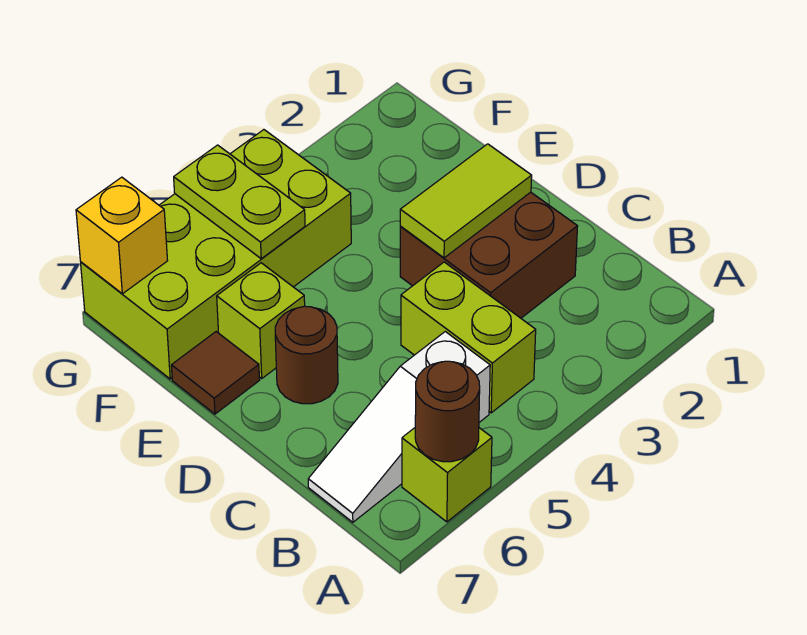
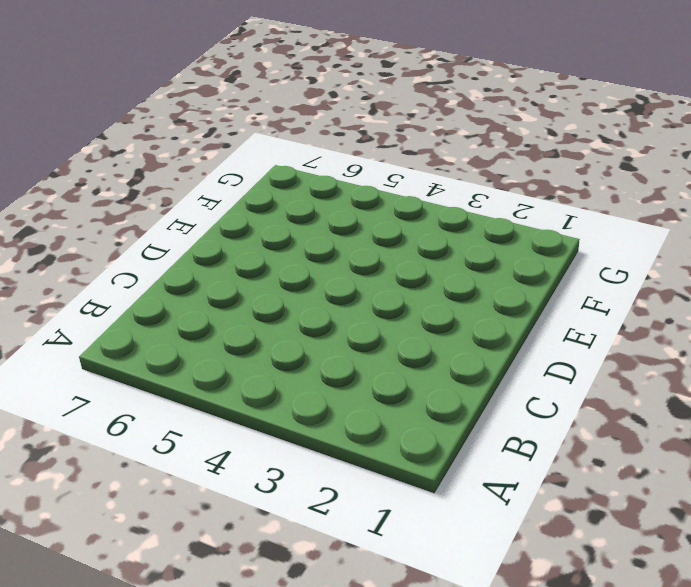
none -> lime brick A6 level 1
none -> lime brick B4:C4 level 1
none -> white slope B5:B7 level 1 top 5

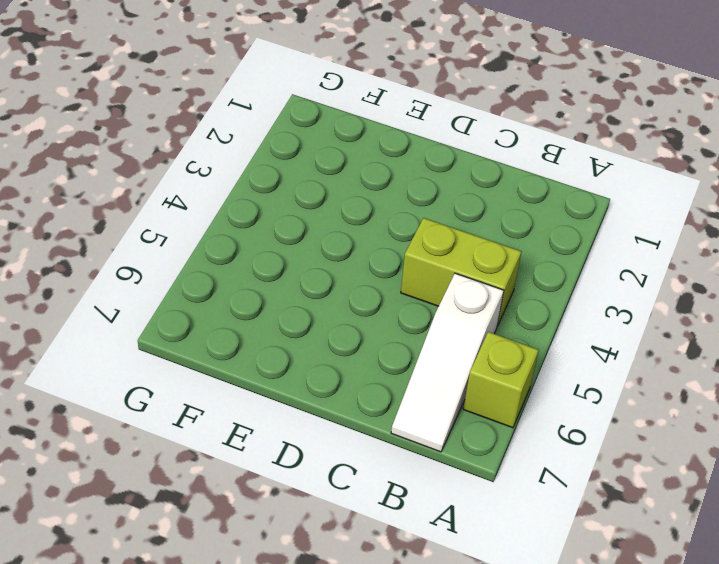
none -> brown brick C2:D3 level 1
none -> brown round brick D6 level 1
none -> lime brick E6 level 1

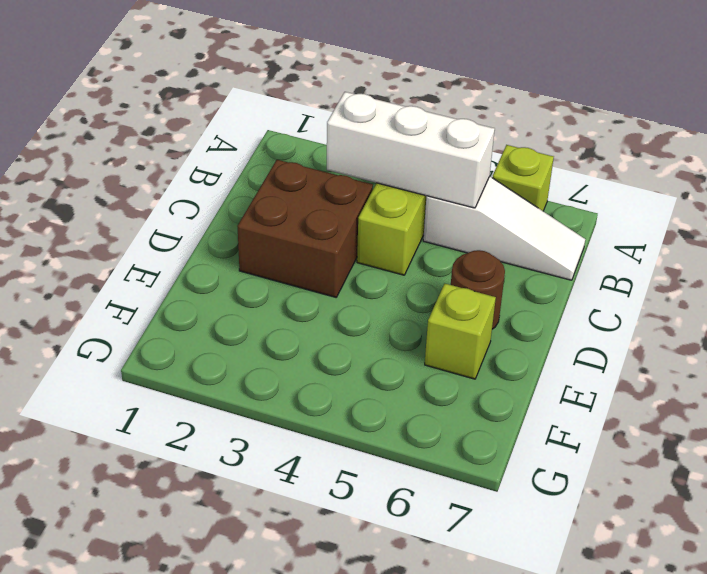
white brick B3:B5 level 2 -> none
none -> brown tile E7 level 1
none -> lime brick F4:G7 level 1
none -> brown round brick A6 level 2

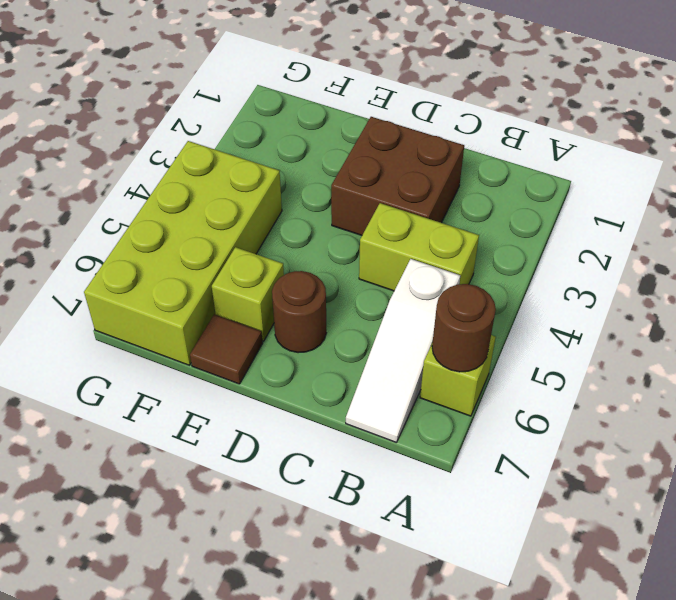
none -> lime tile D2:D3 level 2
none -> lime plate F5:G5 level 2
none -> yellow brick G7 level 2

